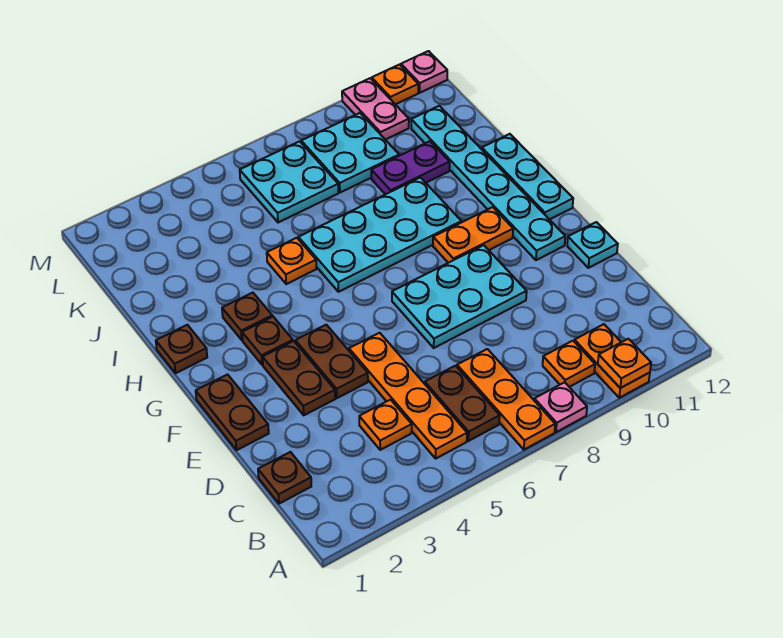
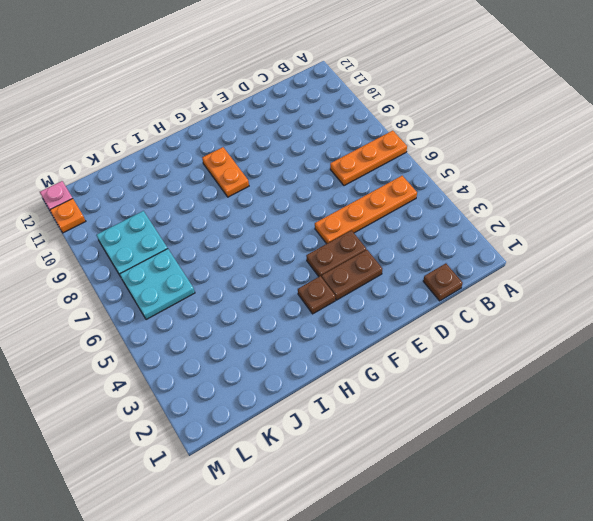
none -> pink plate A8 level 1
none -> orange plate A10:B10 level 1
none -> brown plate B6:C6 level 1

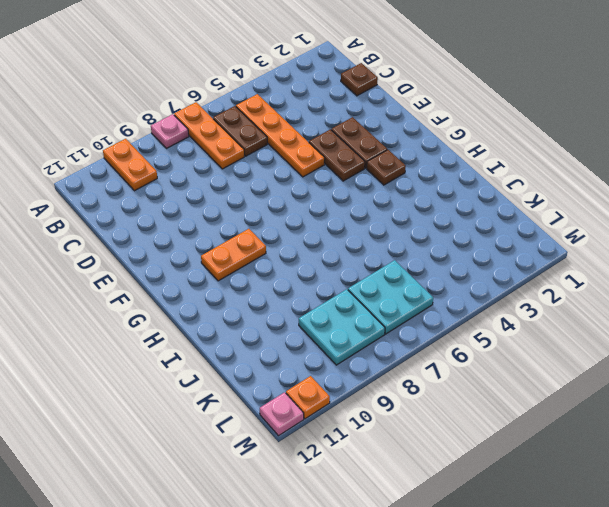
none -> orange plate B9 level 1
none -> orange plate C4 level 1
none -> brown plate E1:F1 level 1

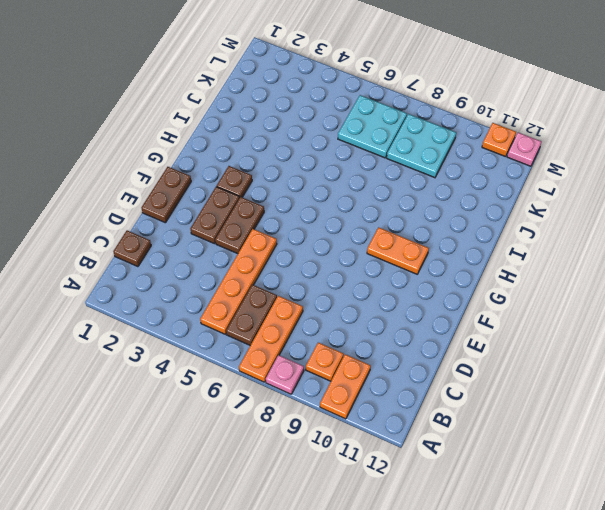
none -> orange plate C4 level 1
none -> cyan plate E7:F9 level 1
none -> cyan plate E12 level 1

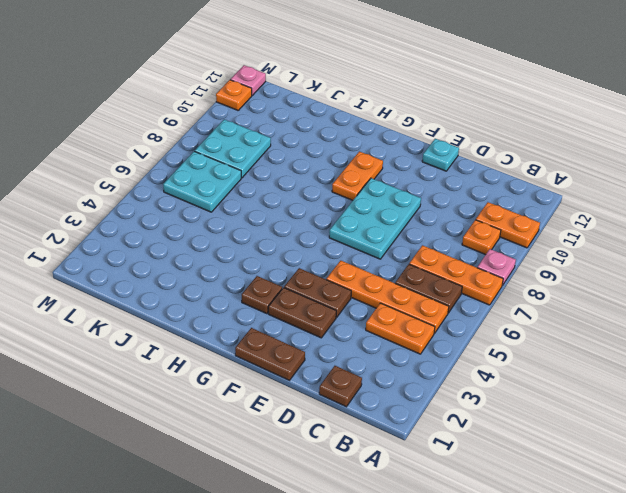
orange plate B4:C4 level 1 -> orange plate C4 level 1
none -> cyan plate F11:K11 level 1
none -> cyan plate G12:I12 level 1
none -> brown plate H1 level 1

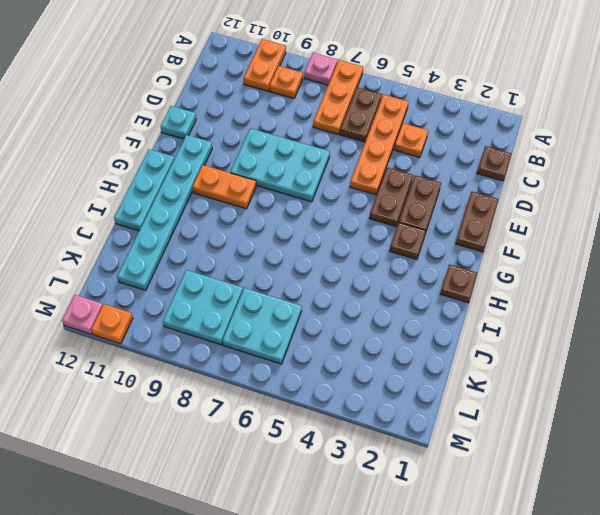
none -> brown plate H3 level 1
none -> cyan plate H6:I9 level 1
none -> orange plate I5 level 1

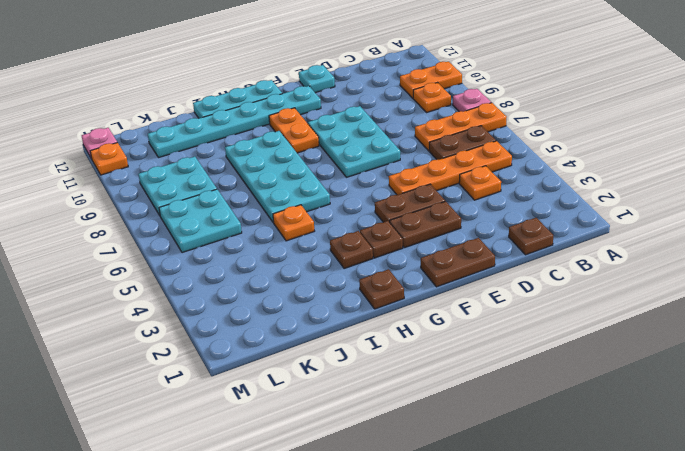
none -> purple plate J9:J10 level 1
none -> pink plate L10:M10 level 1
none -> orange plate A10 level 2

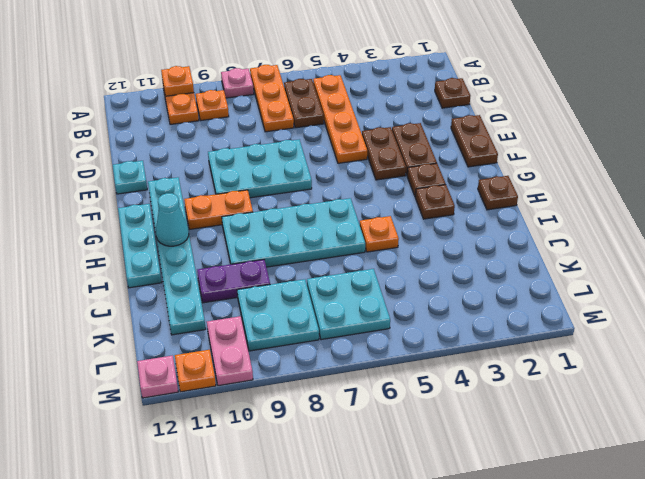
cyan cone H11 level 2 -> none
none -> orange plate C4 level 1

